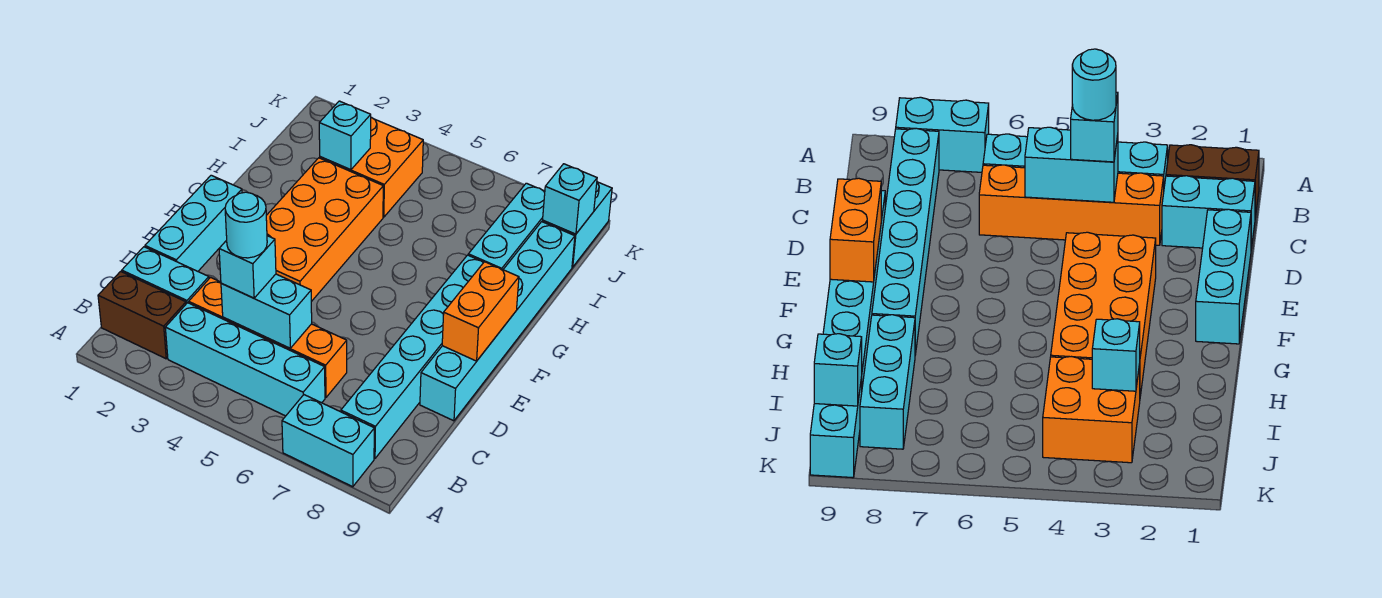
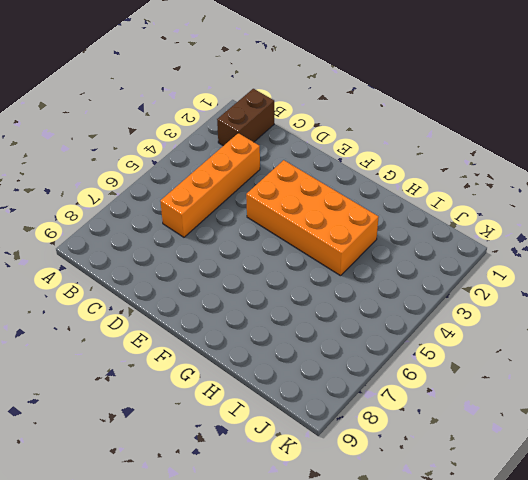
none -> cyan brick A7:A8 level 1
none -> cyan brick B3:B6 level 1
none -> cyan brick B8:G8 level 1

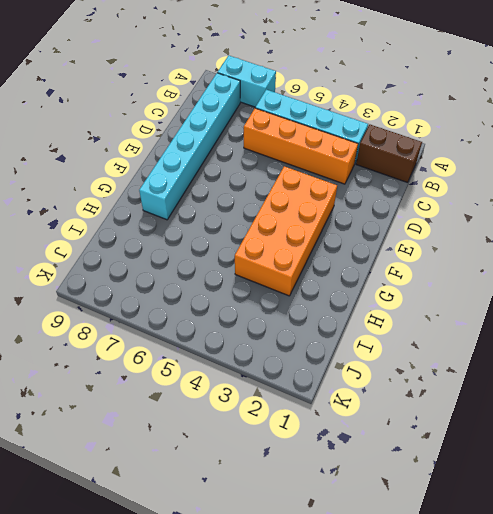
none -> cyan brick C1:C2 level 1
none -> cyan brick D1:F1 level 1
none -> cyan brick D9:I9 level 1

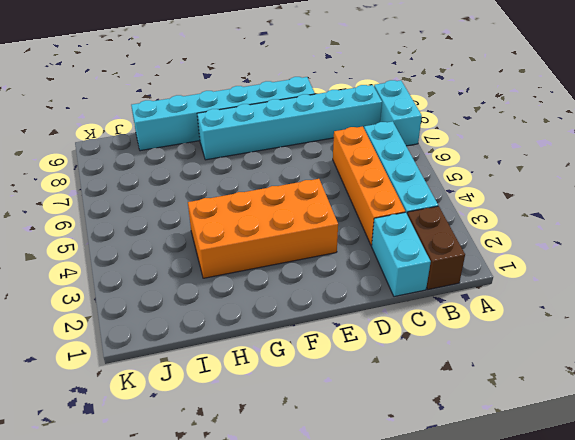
none -> cyan brick D1:F1 level 1
none -> cyan brick H8:J8 level 1
none -> orange brick I3:J4 level 1

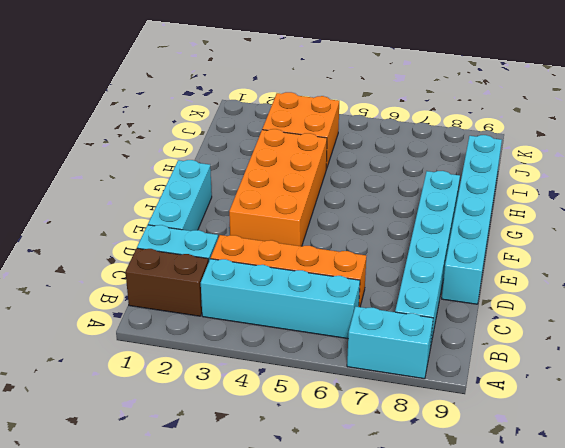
none -> cyan brick H8:J8 level 1
none -> cyan brick J9:K9 level 1
none -> cyan brick C4:C5 level 2

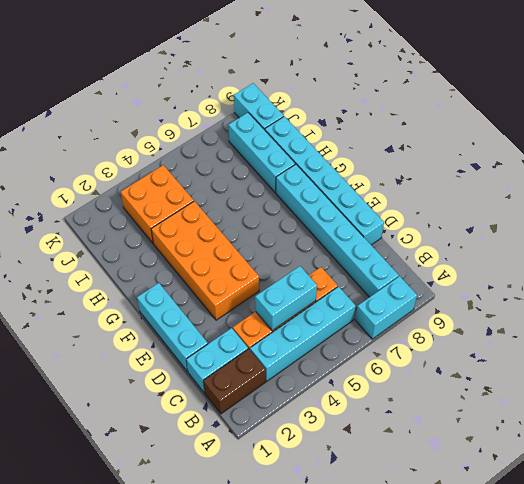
none -> orange brick E9:F9 level 2
none -> cyan brick I3 level 2
none -> cyan brick J9 level 2

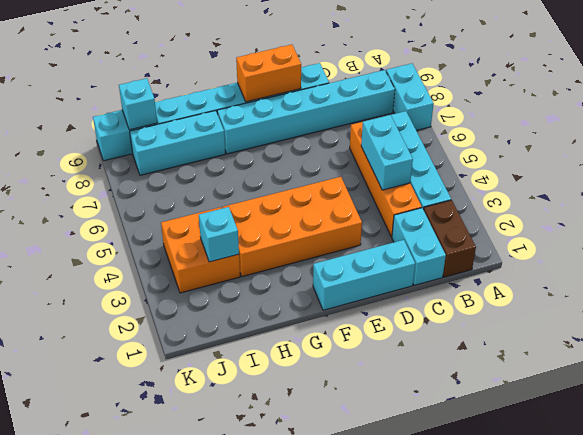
none -> cyan brick C4 level 3
none -> cyan round brick C4 level 4

